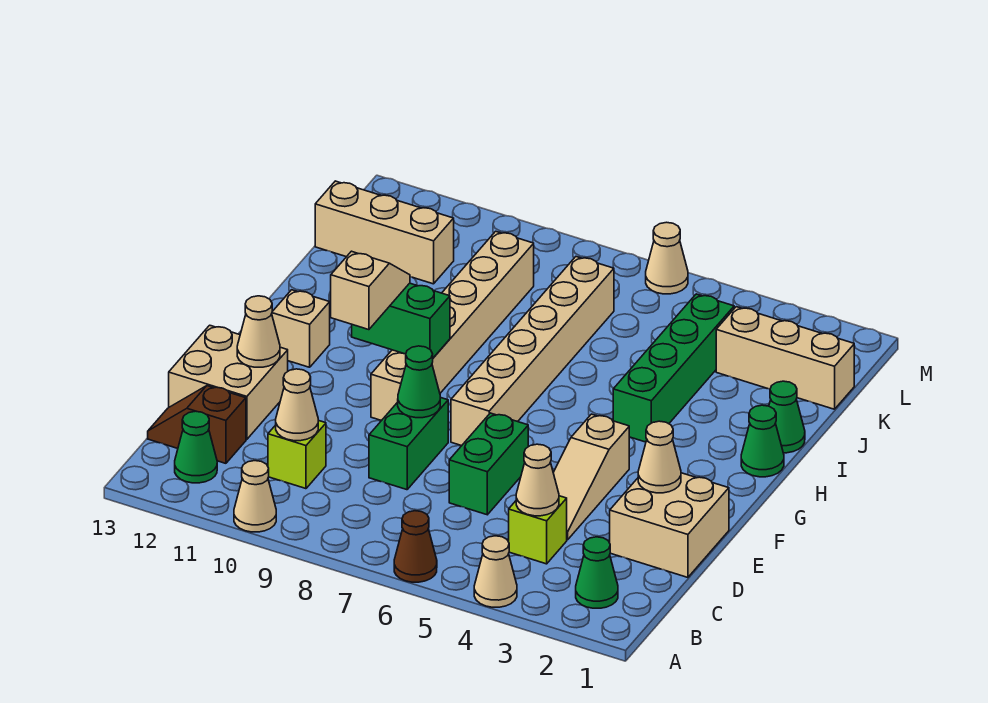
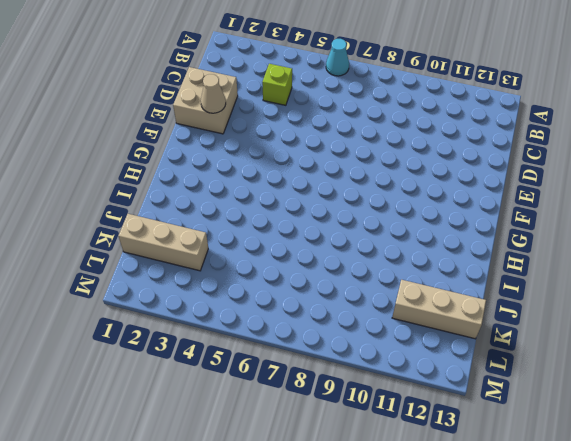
cyan cone A6 level 1 -> brown cone A6 level 1
none -> tan cone A4 level 1
none -> tan cone A10 level 1
none -> green cone B2 level 1

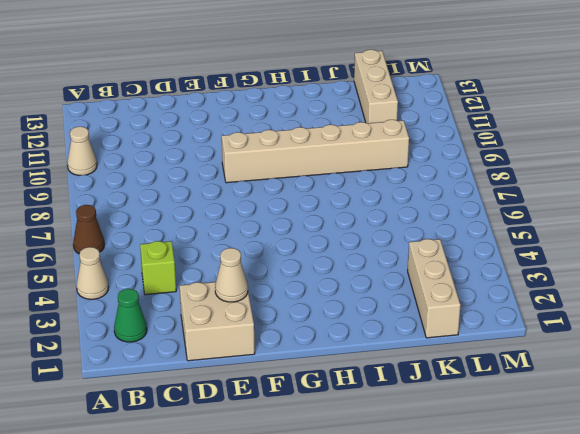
none -> green cone B12 level 1
none -> lime brick C10 level 1
none -> brown slope C12:C13 level 1 top 12

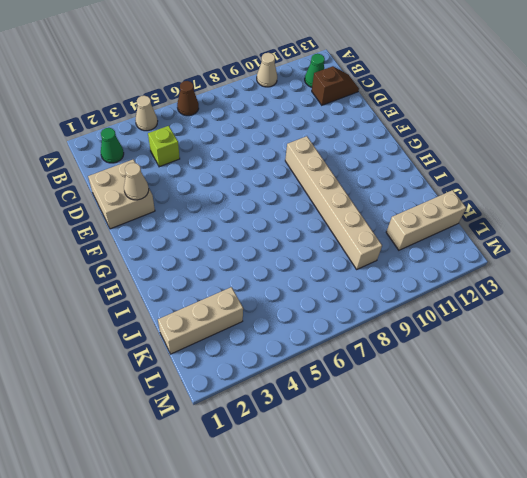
none -> lime brick C10 level 1
none -> tan slope D4:F4 level 1 top F
none -> green brick D6:E6 level 1

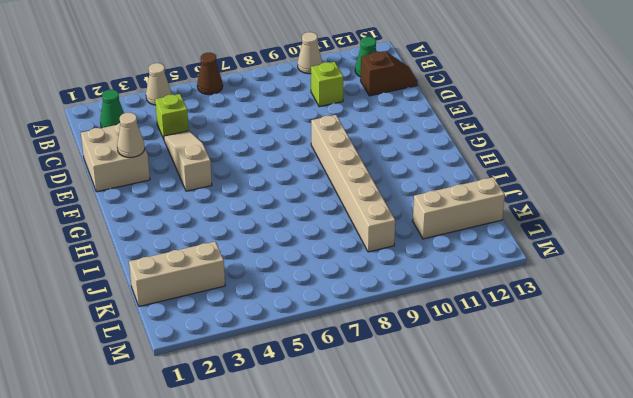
none -> green brick D6:E6 level 1
none -> green brick D8:E8 level 1
none -> tan brick D12:E13 level 1

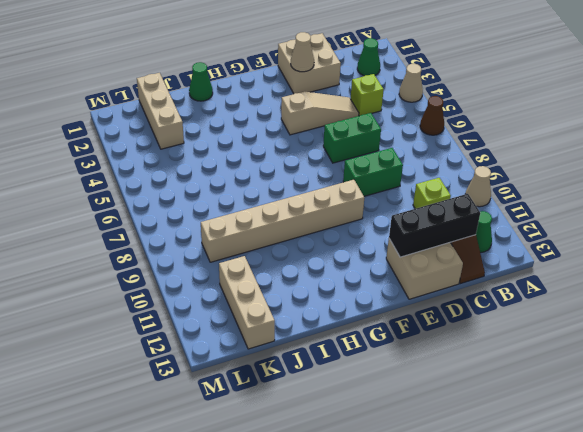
black brick C12:E12 level 2 -> tan cone E12 level 2
none -> tan brick F7:K7 level 1
none -> tan brick G12 level 1
none -> green cone H1 level 1

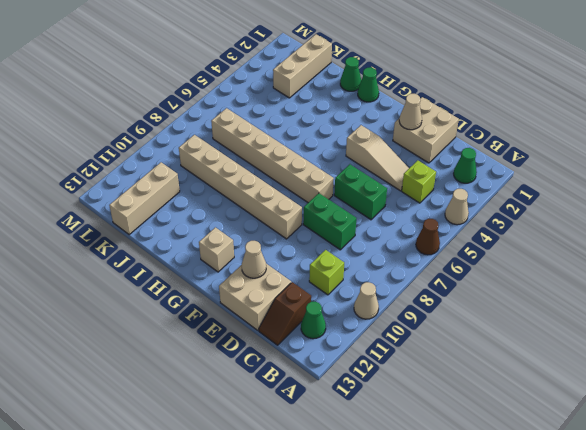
none -> green brick H4:K4 level 1
none -> tan cone M6 level 1
none -> tan cone C4 level 2

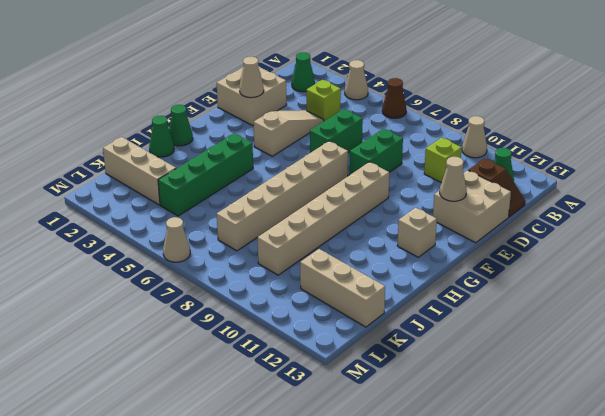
none -> tan cone C4 level 2
none -> tan cone C10 level 2
none -> green cone E8 level 2

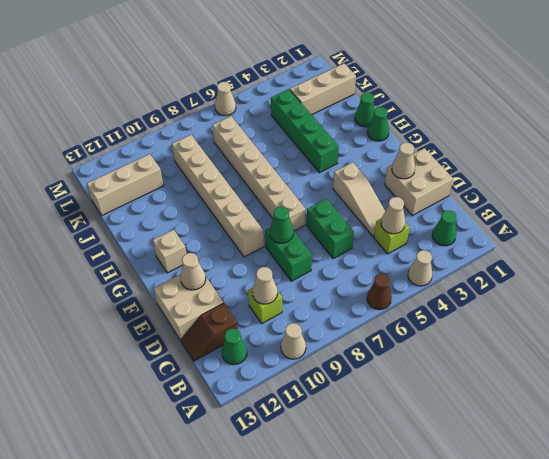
none -> green brick G9:G10 level 2
none -> tan slope F10:G10 level 3 top F

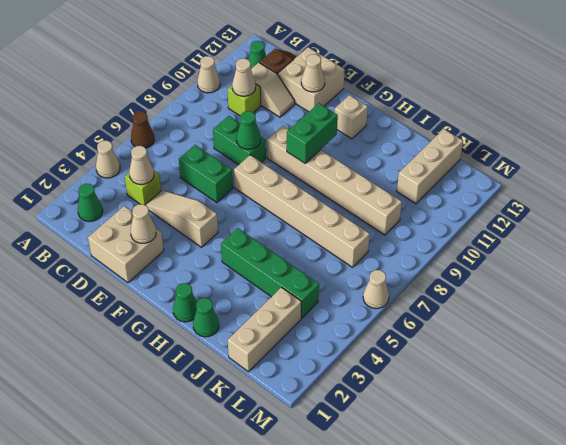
tan slope C11:D11 level 1 top C -> tan slope F10:G10 level 3 top F

